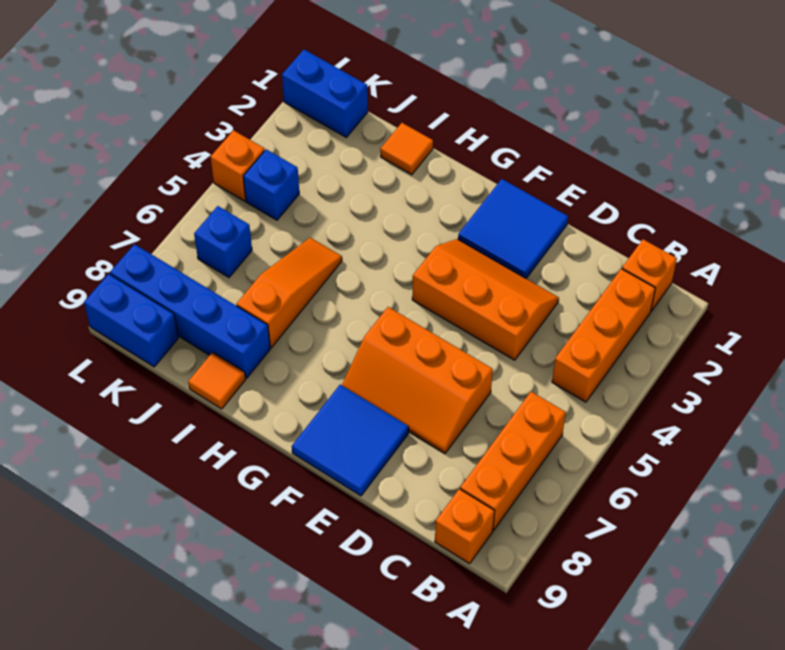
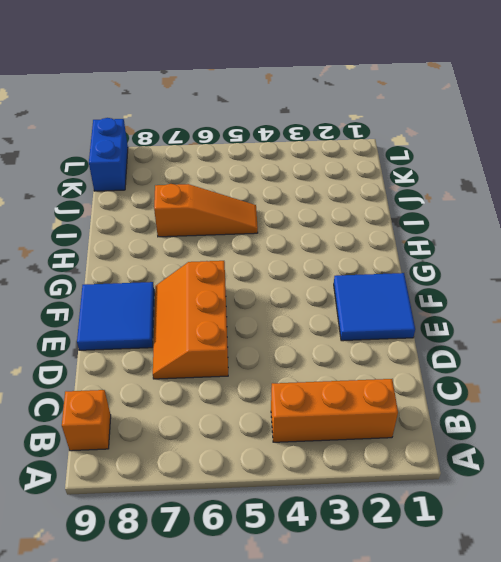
none -> orange brick B1 level 1
none -> orange brick B6:B8 level 1
none -> orange slope D3:F4 level 1 top 4

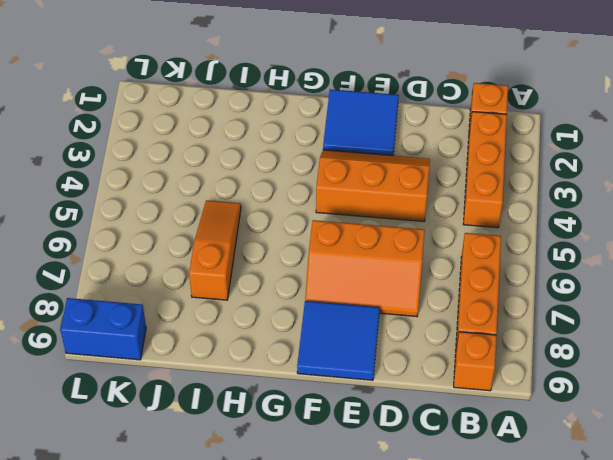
none -> orange tile I1 level 1
none -> blue brick I8:L8 level 1
none -> orange tile I9 level 1

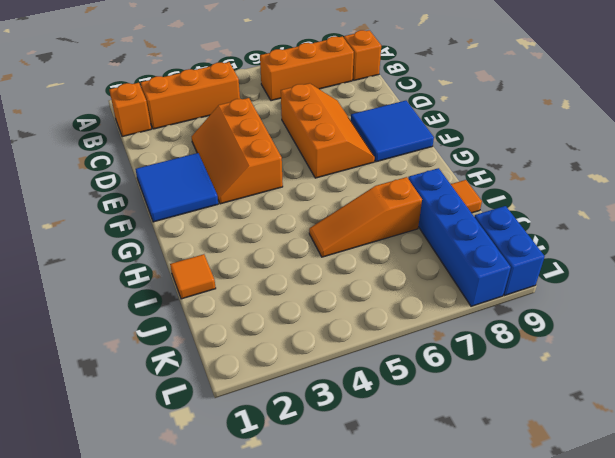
none -> blue brick K1:L1 level 1
none -> blue brick K4 level 1
none -> blue brick K6 level 1

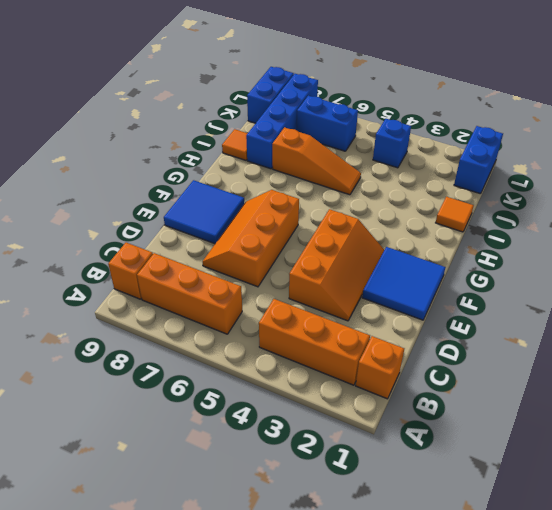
blue brick K6:K7 level 1 -> blue brick K6 level 1
none -> orange brick L4 level 1

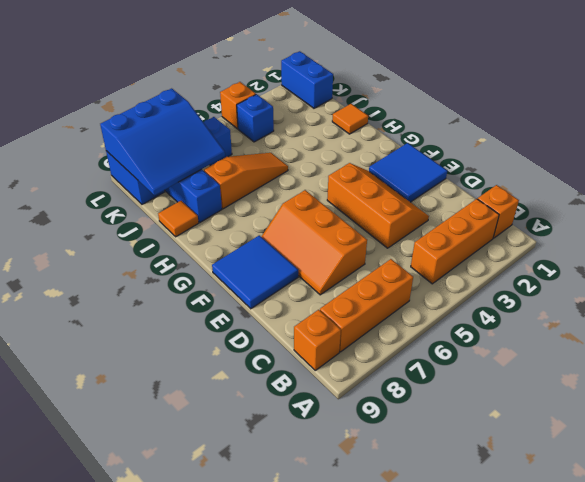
blue slope J7:L9 level 2 top L -> none

